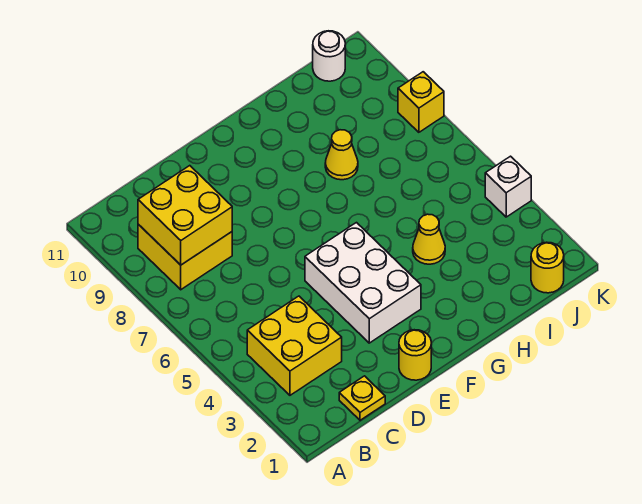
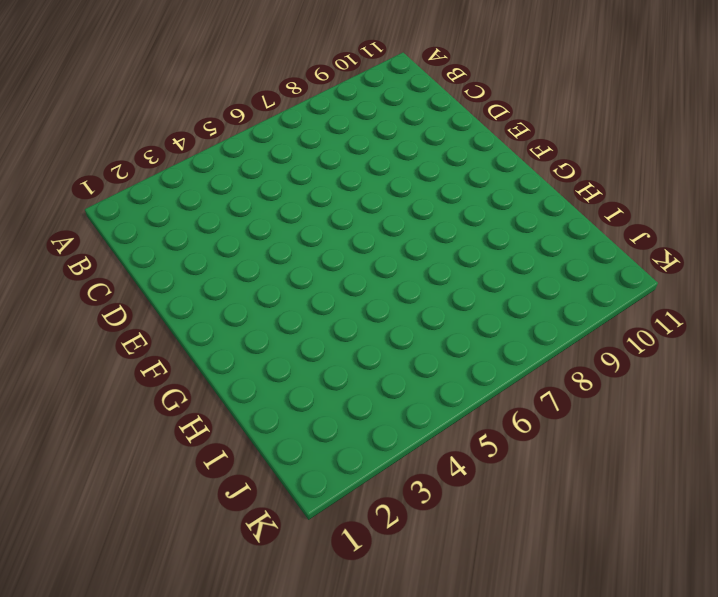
none -> yellow brick B3:C4 level 1
none -> yellow brick B8:C9 level 1
none -> yellow plate C1 level 1

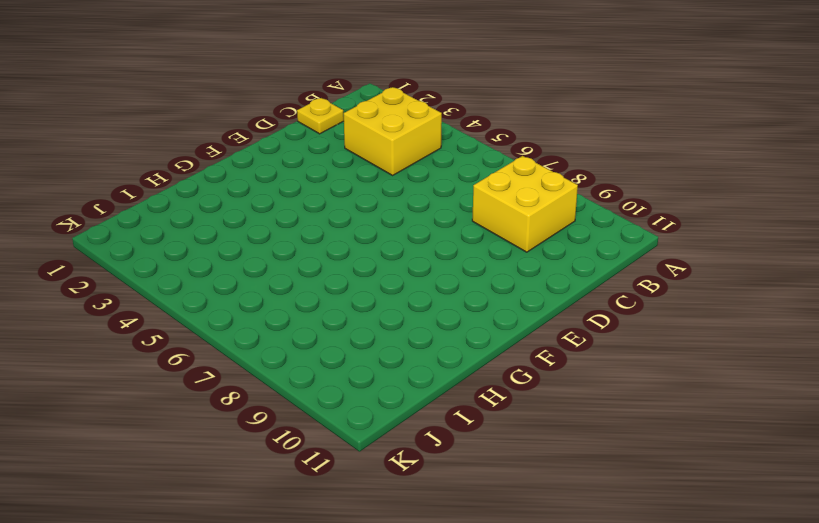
none -> yellow round brick E1 level 1
none -> white brick E3:F5 level 1
none -> yellow cone H4 level 1

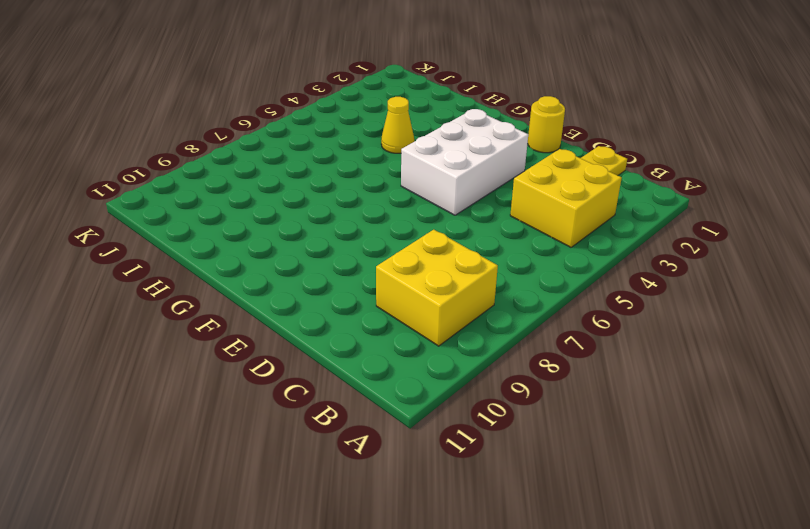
none -> yellow cone H8 level 1
none -> yellow round brick J1 level 1
none -> white round brick J11 level 1

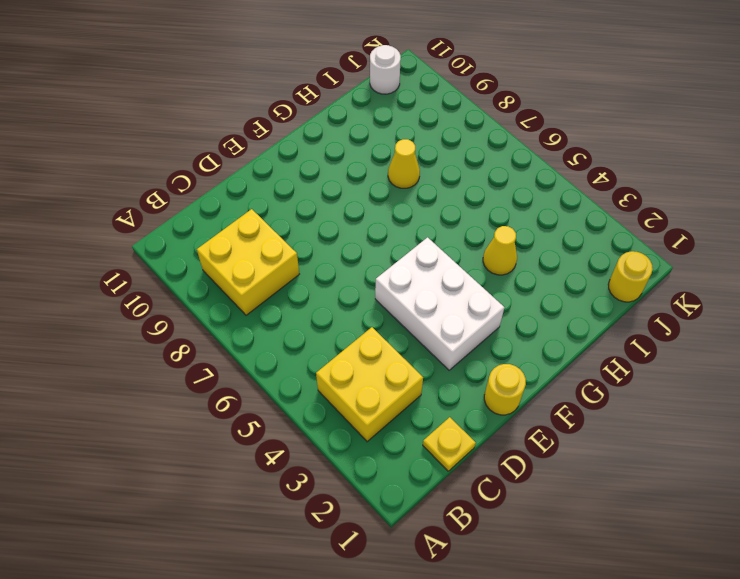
none -> white brick K4 level 1
none -> yellow brick K8 level 1
none -> yellow brick B8:C9 level 2

